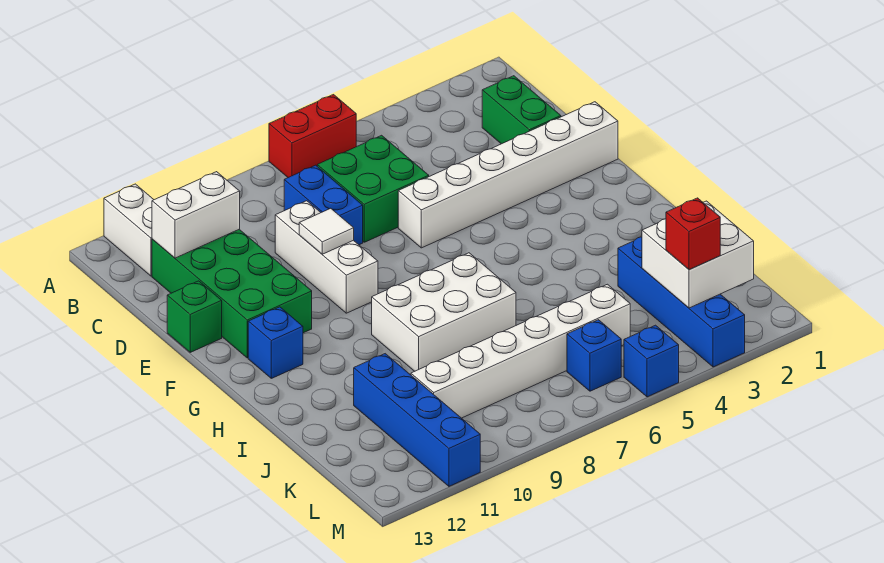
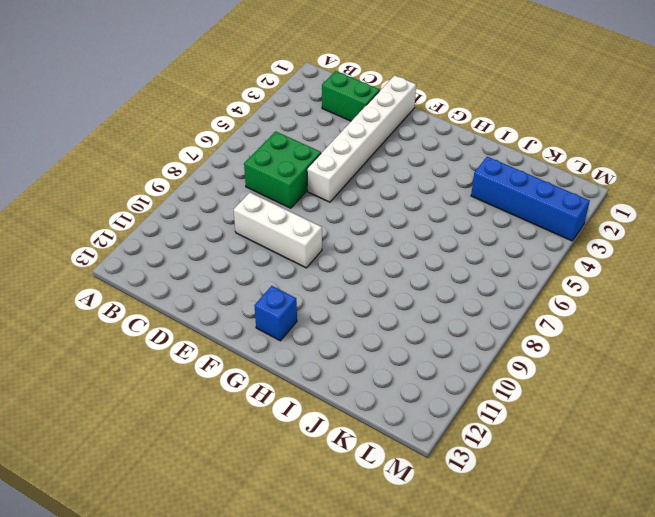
none -> red brick A6:A7 level 1
none -> white brick A12:B12 level 1
none -> blue brick C8:D8 level 1

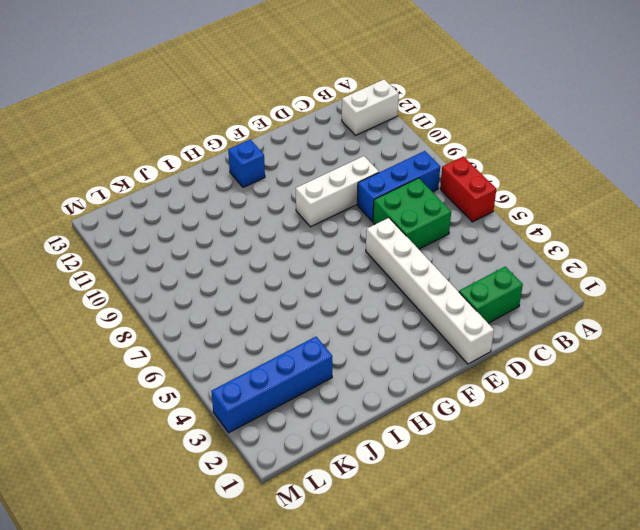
blue brick B8:D8 level 1 -> blue brick C8:D8 level 1
none -> green brick C11:F12 level 1
none -> green brick E13 level 1
none -> white brick H7:I9 level 1

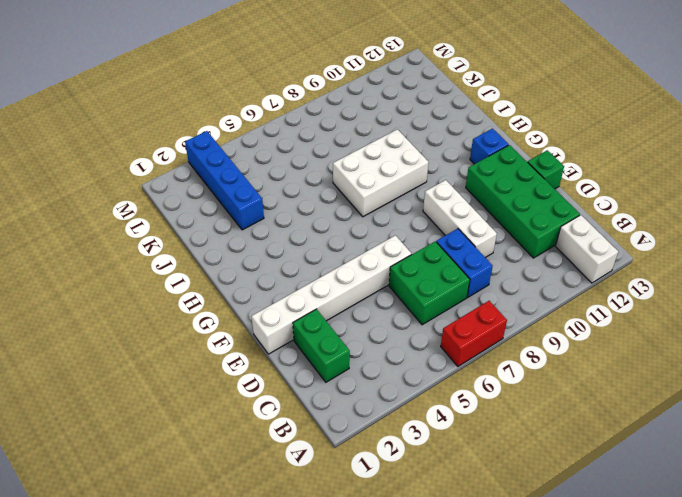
none -> blue brick J11:M11 level 1
none -> white brick K5:K10 level 1
none -> blue brick L6 level 1

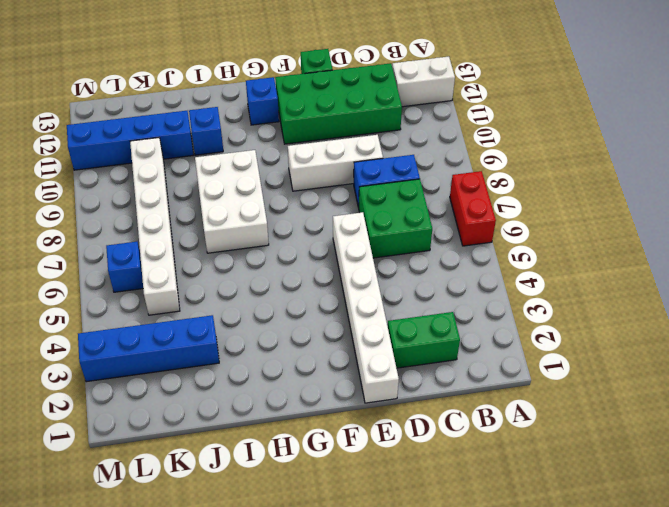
blue brick I11 level 1 -> blue brick M5 level 1
none -> white brick C11:C12 level 2
none -> white tile E9 level 2
none -> white brick K2:L3 level 2

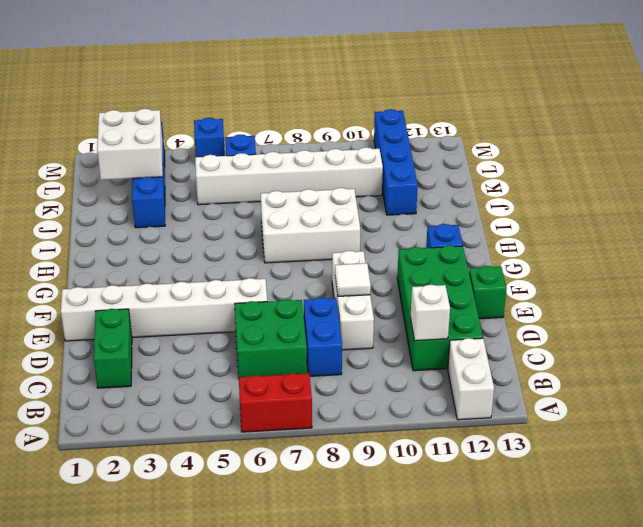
white brick C11 level 2 -> white brick C11:C12 level 2
none -> red brick L3 level 3

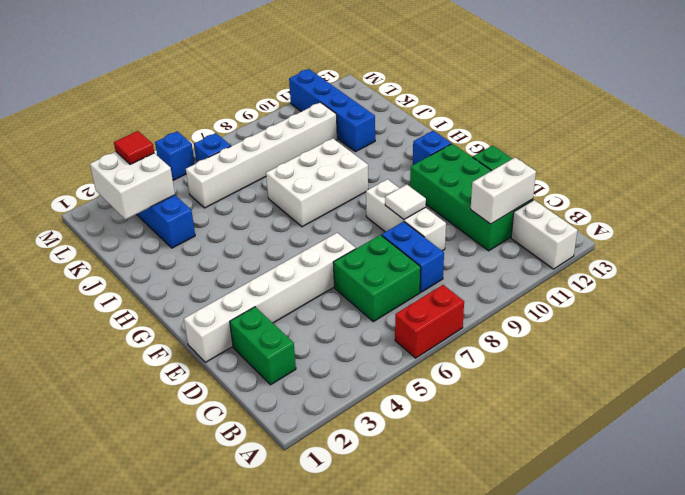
red tile L3 level 3 -> red brick L3 level 3

